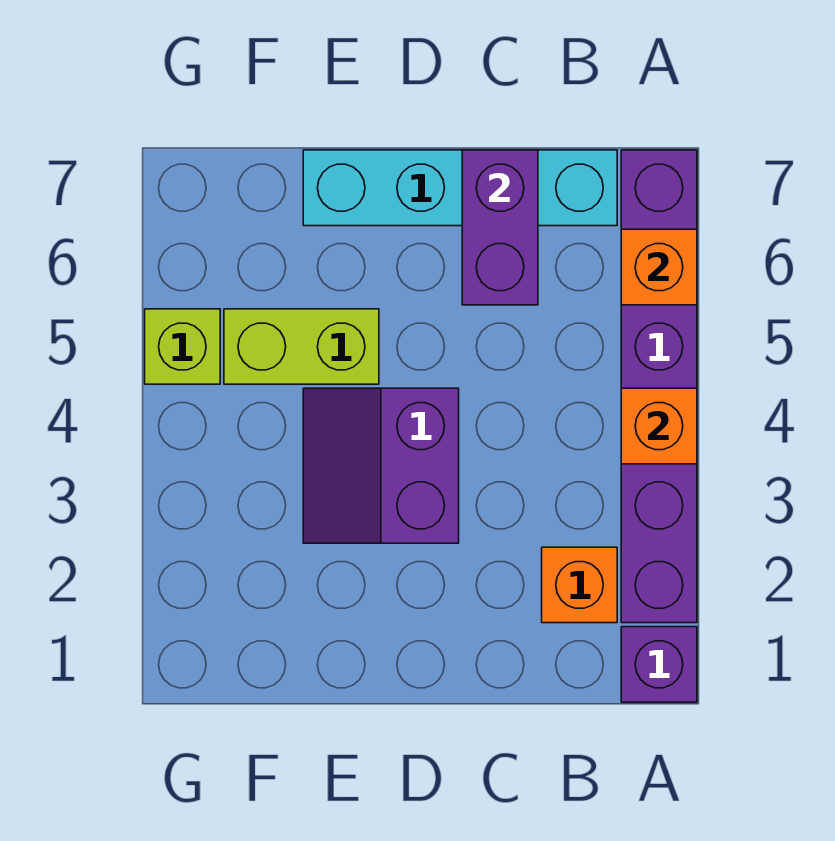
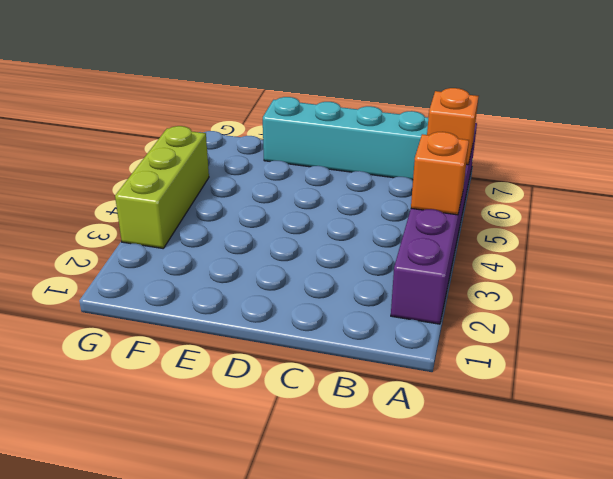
lime brick G3:G5 level 1 -> lime brick G5 level 1
none -> purple brick A1 level 1
none -> orange brick B2 level 1

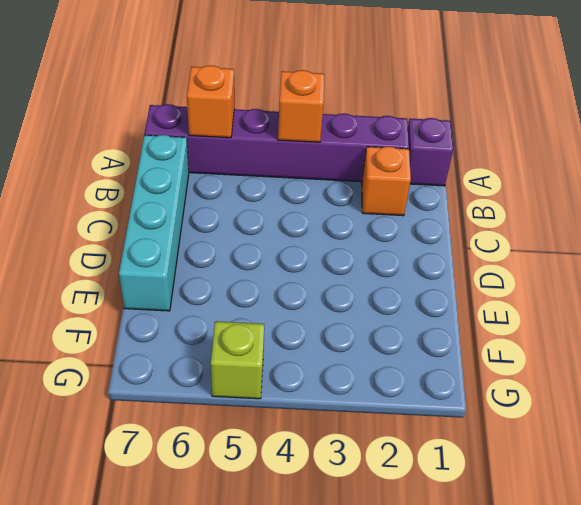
none -> purple slope D3:E4 level 1 top D
none -> lime brick E5:F5 level 1

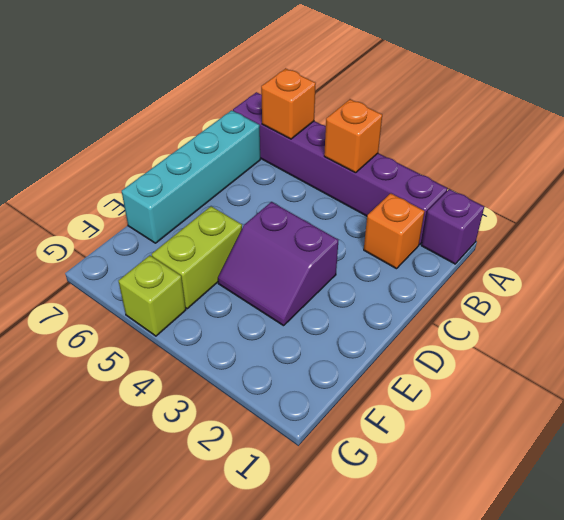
none -> purple brick C6:C7 level 2

